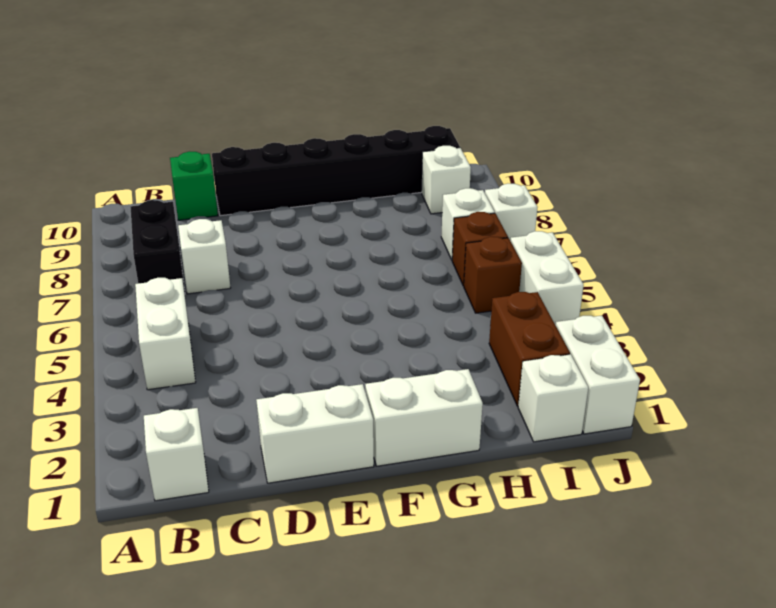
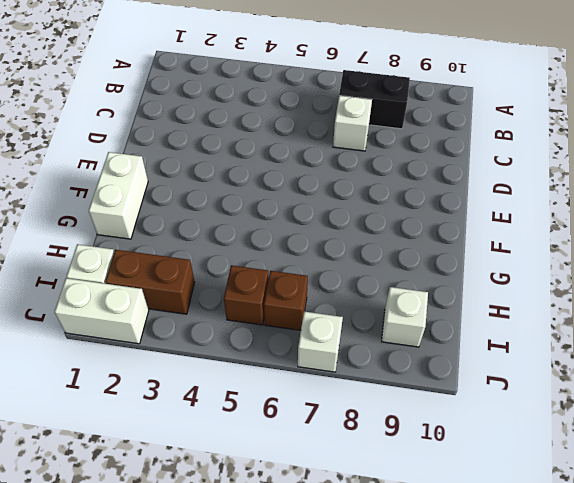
none -> white brick B1 level 1
none -> white brick B4:B5 level 1
none -> green brick C10 level 1

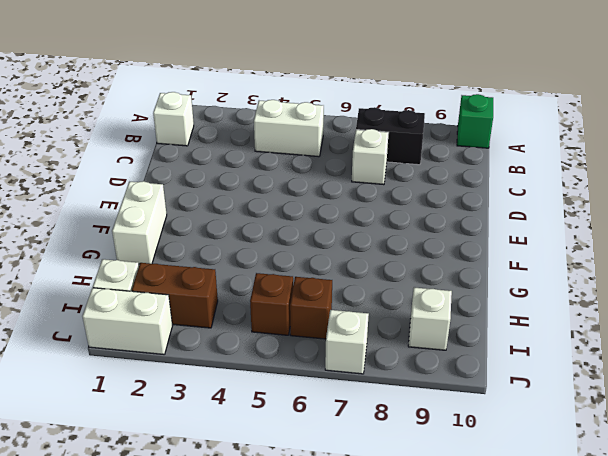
green brick A10 level 1 -> green brick C10 level 1
none -> white brick D1:E1 level 1
none -> black brick D10:I10 level 1
none -> white brick I7 level 1

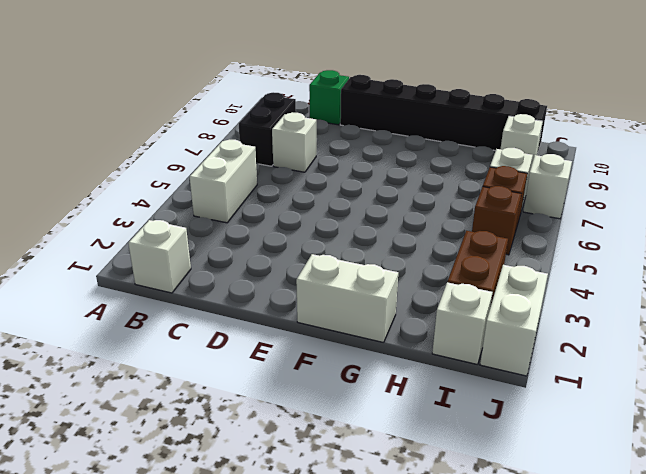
none -> white brick D1:E1 level 1
none -> white brick J4:J5 level 1

